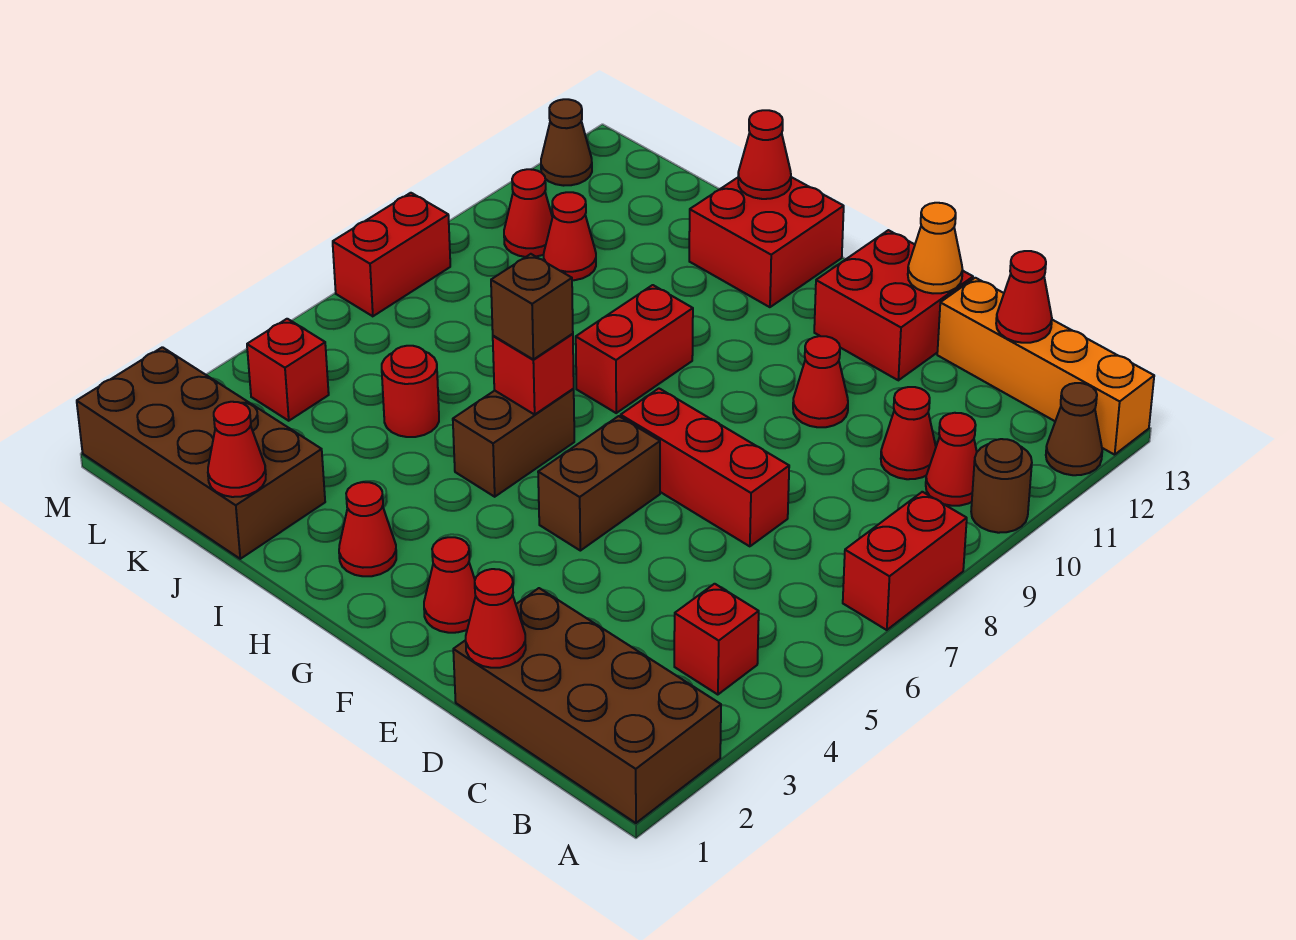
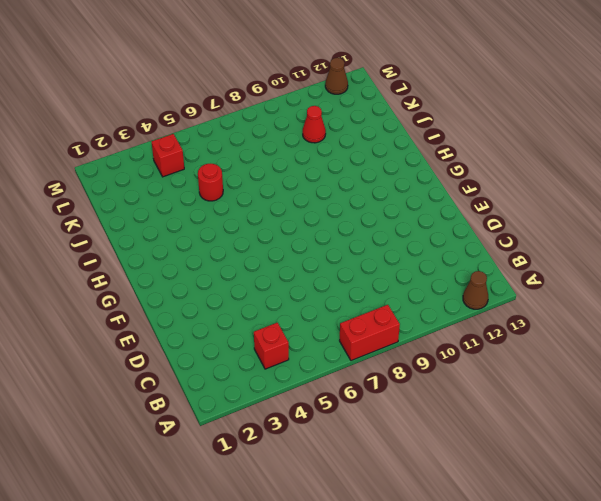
none -> brown brick A1:D2 level 1
none -> brown round brick A10 level 1
none -> orange brick A13:D13 level 1
none -> red cone B10 level 1

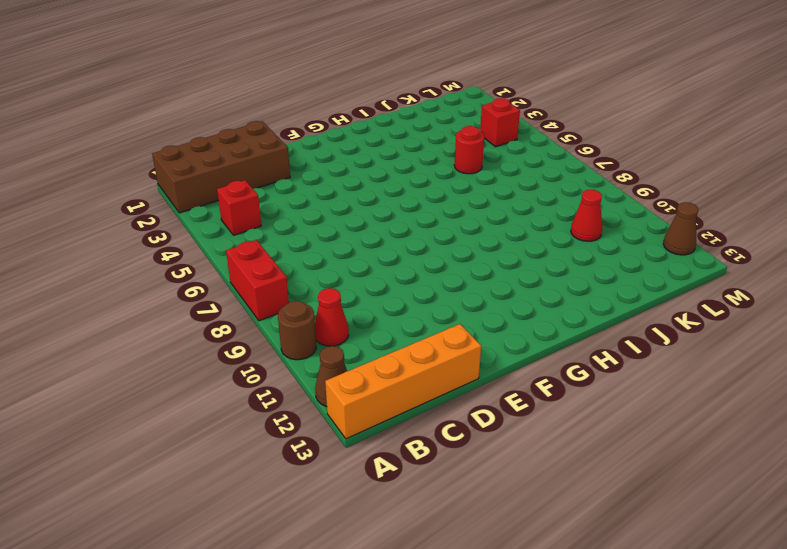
none -> red cone C10 level 1
none -> red brick D7:F7 level 1
none -> red cone E10 level 1
none -> red brick E12:F13 level 1

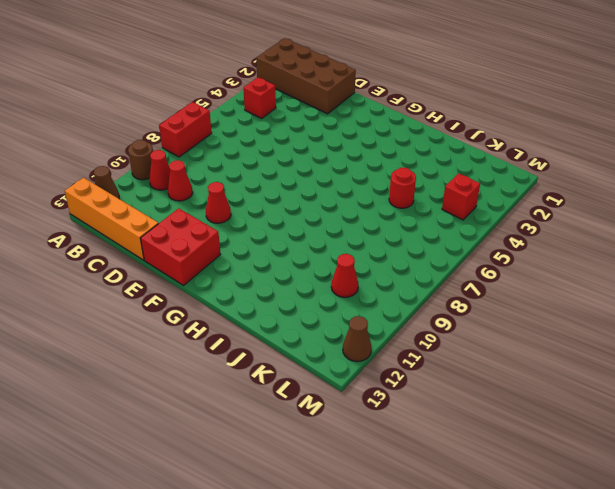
none -> red brick D7:F7 level 1
none -> red cone F2 level 1
none -> brown brick F5:F6 level 1
none -> red cone H2 level 1

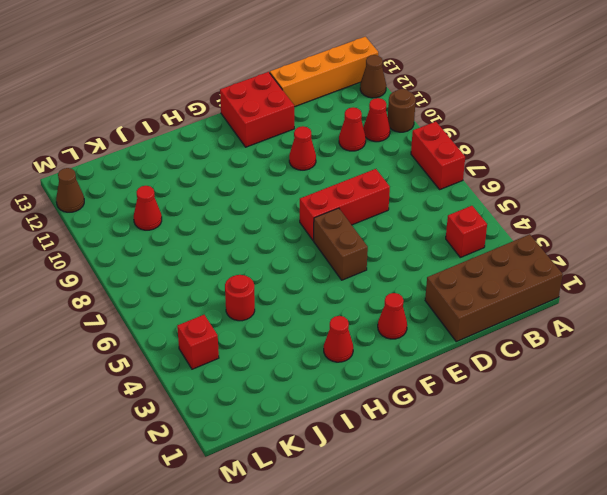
none -> brown brick H5:H6 level 1
none -> red brick H8:H9 level 1
none -> red brick H12:I13 level 1
none -> brown brick J1:M2 level 1

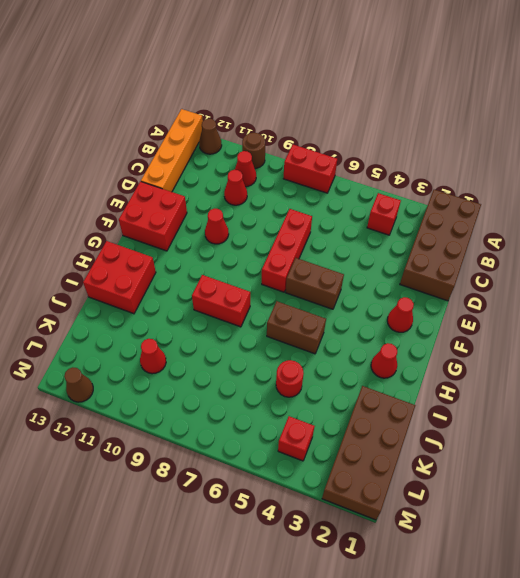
none -> red cone L10 level 1
none -> red brick M7:M8 level 1
none -> red cone C13 level 2
none -> red cone D1 level 2

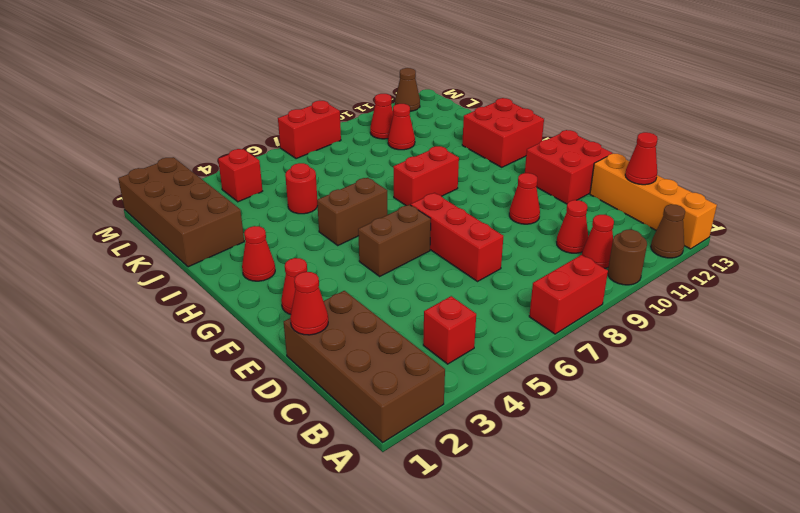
none -> orange cone E13 level 2
none -> red brick H6 level 2
none -> red cone I13 level 2
none -> red cone J1 level 2

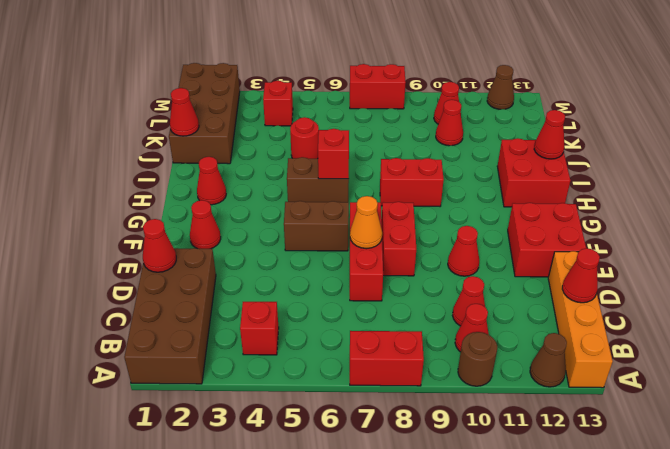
orange cone E7 level 2 -> orange cone E13 level 2
red brick E8:F8 level 1 -> none
none -> brown brick H6 level 3

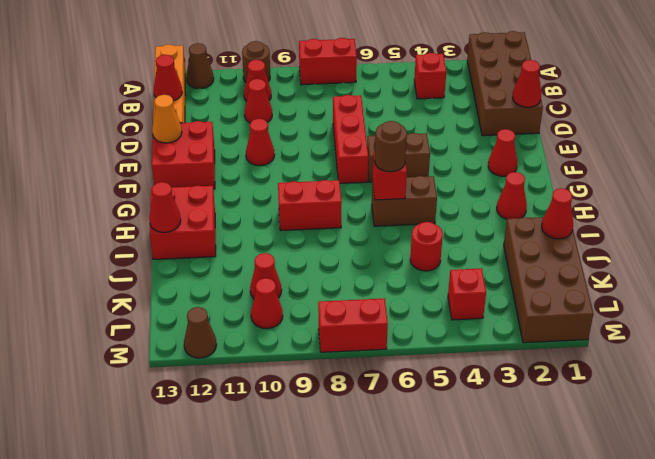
brown round brick H6 level 3 -> brown brick H6 level 3

